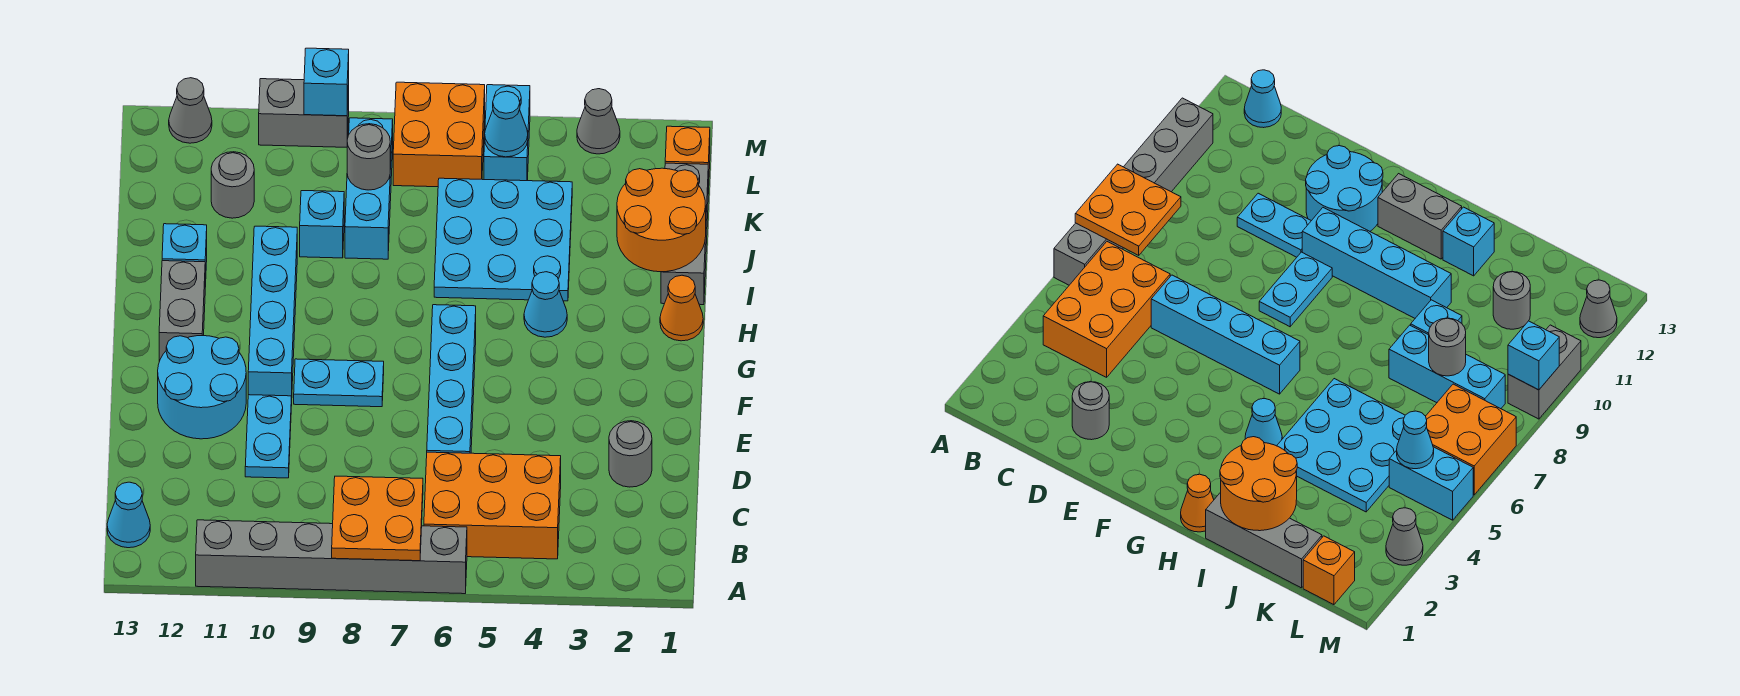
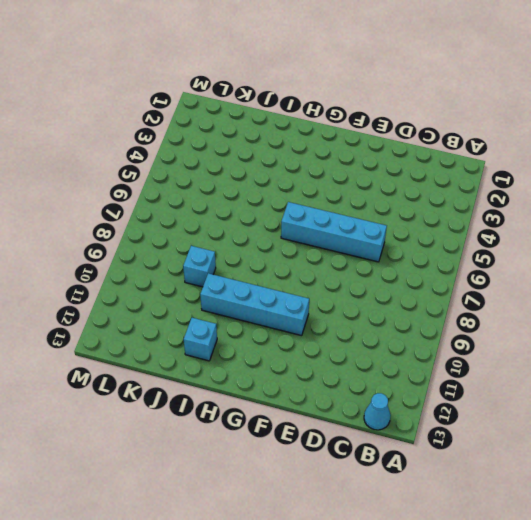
none -> grey brick A6:A11 level 1
none -> orange brick B4:C6 level 1
none -> grey round brick D2 level 1

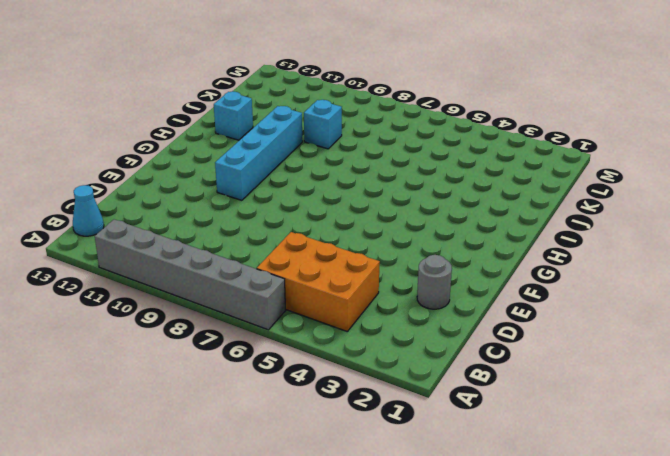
none -> cyan brick D6:G6 level 1
none -> cyan plate D10:E10 level 1
none -> cyan round brick E11:F12 level 1

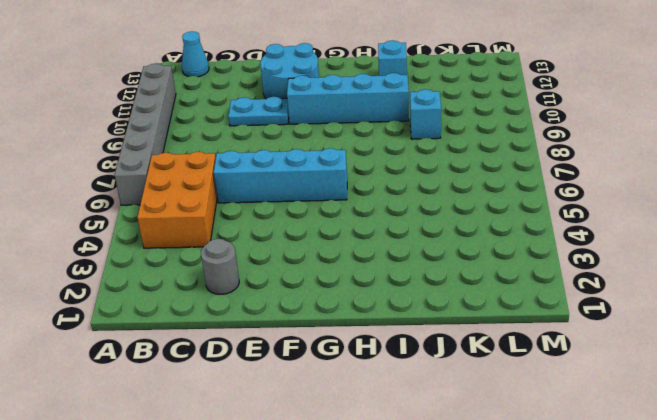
none -> cyan plate F8:F9 level 1
none -> grey brick G12:H12 level 1
none -> orange cone H1 level 1

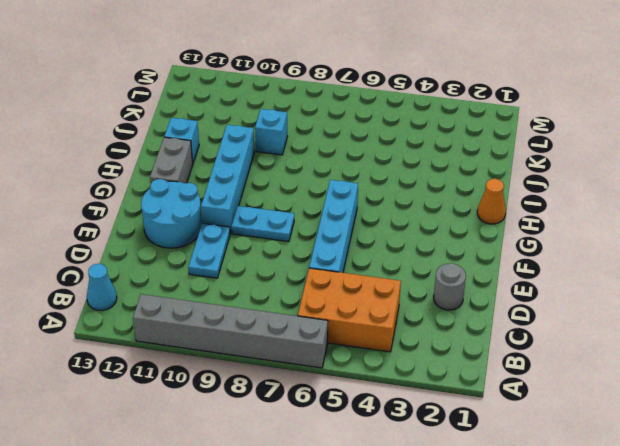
none -> cyan cone H4 level 1
none -> grey brick I1:K1 level 1
none -> cyan plate I4:K6 level 1

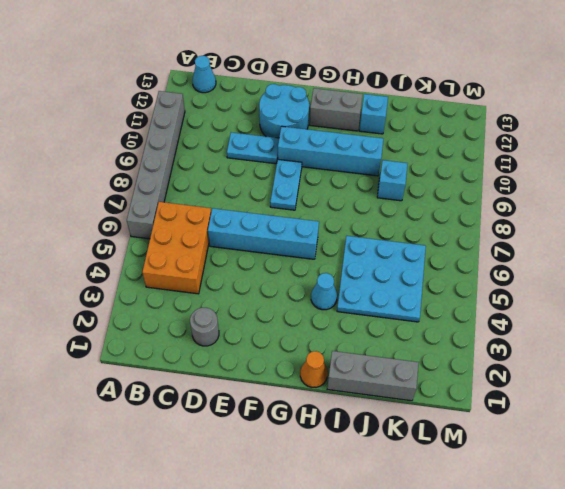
none -> cyan brick J8:L8 level 1
none -> grey round brick K11 level 1
none -> orange brick L1 level 1

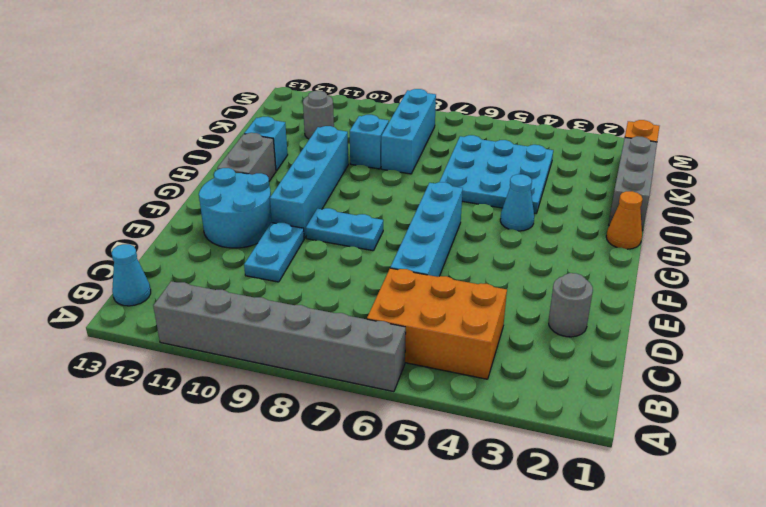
none -> cyan brick L5:M5 level 1
none -> orange brick L6:M7 level 1
none -> grey cone M3 level 1

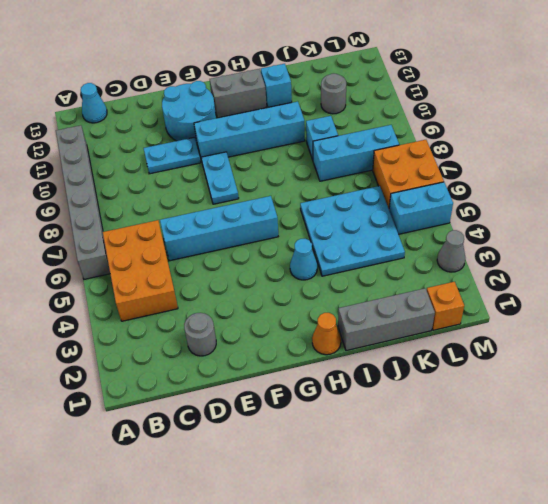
none -> grey brick M9:M10 level 1
none -> grey cone M12 level 1
none -> orange plate A7:B8 level 2

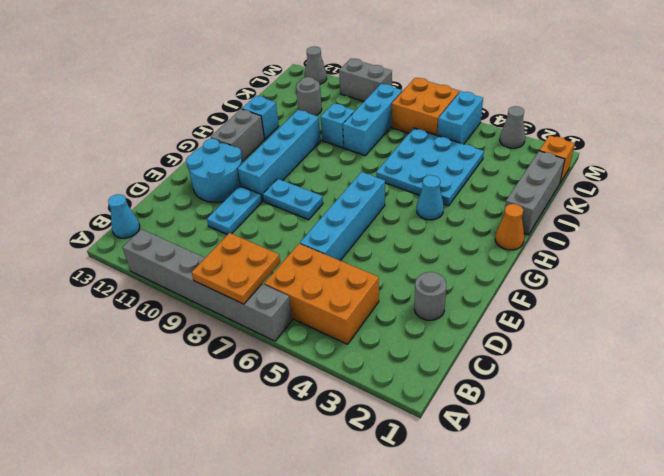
none -> orange round brick I1:J2 level 2
none -> grey round brick K8 level 2
none -> cyan cone L5 level 2

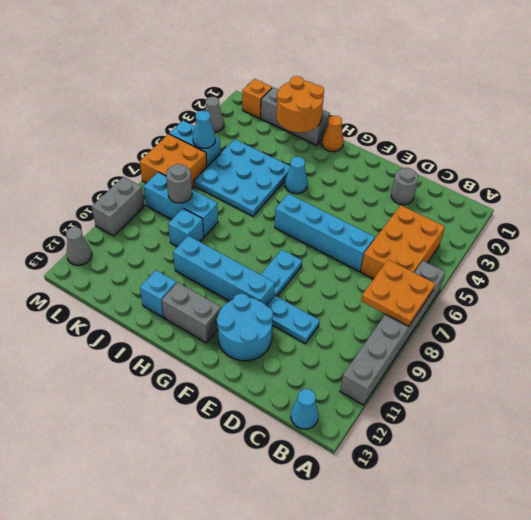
none -> grey round brick K11 level 1
none -> cyan brick M9 level 2

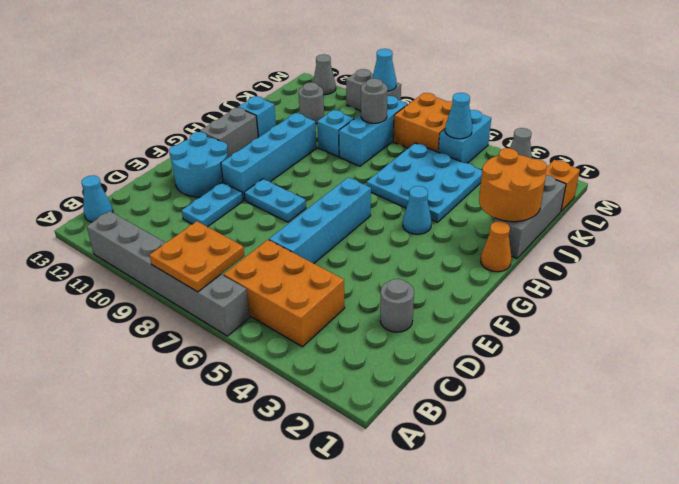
cyan cone M9 level 2 -> cyan brick M9 level 2

